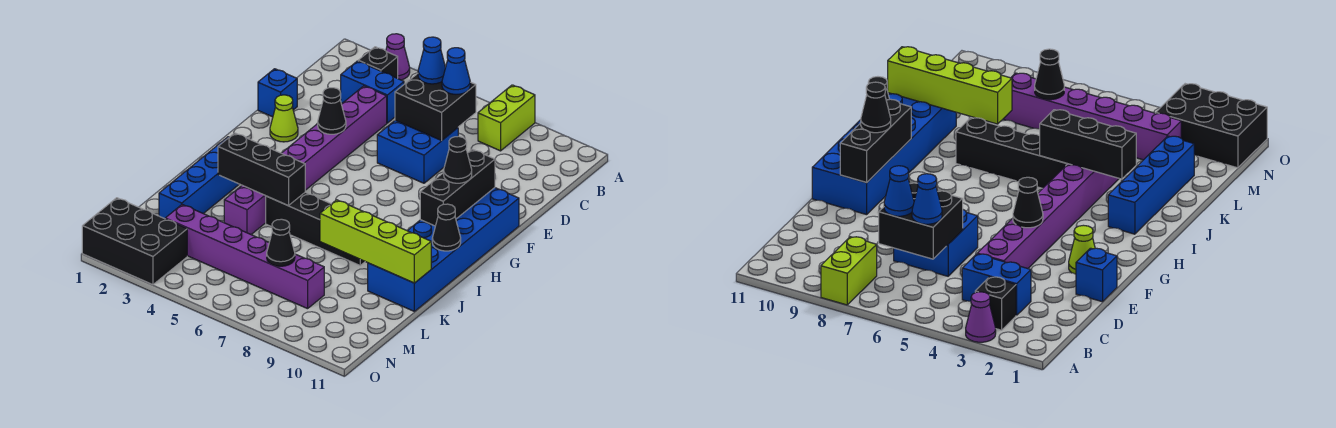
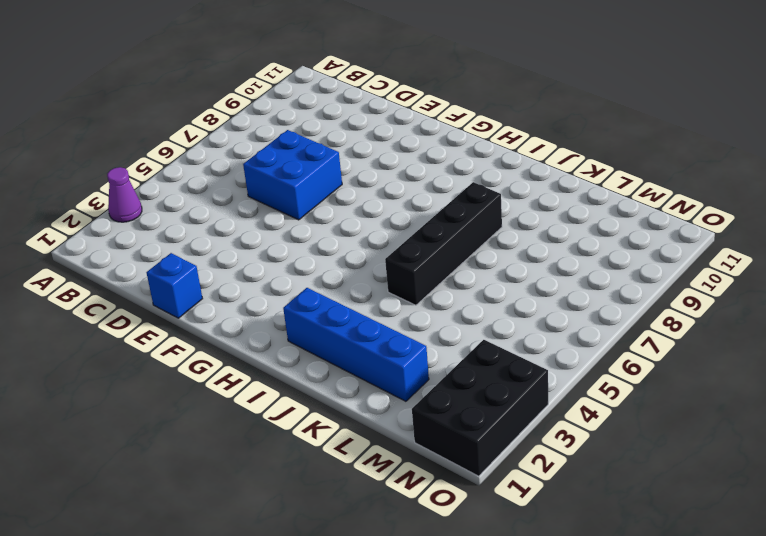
none -> lime brick A8:B8 level 1
none -> black brick B3 level 1
none -> blue brick C3:C4 level 1

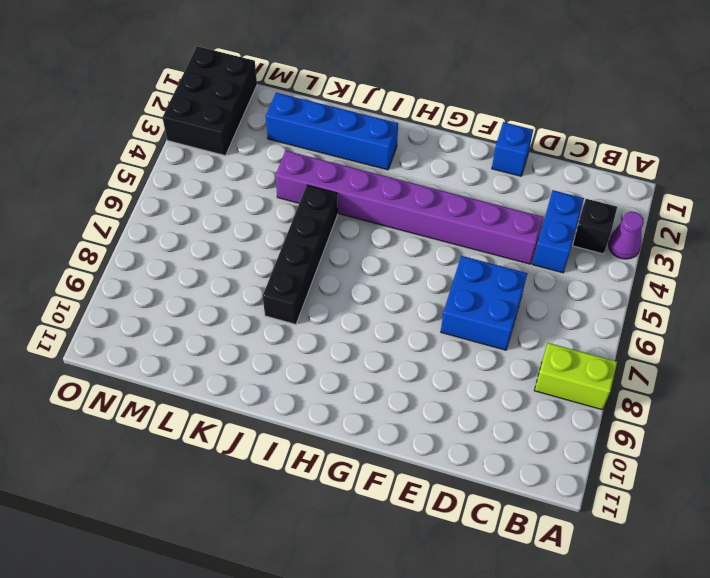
none -> lime cone F2 level 1
none -> blue brick F10:K11 level 1
none -> purple brick M3:M8 level 1

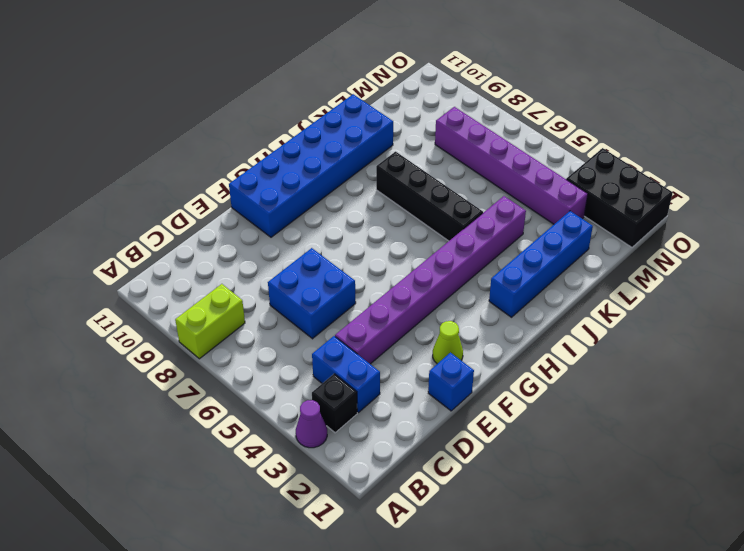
none -> black brick C6:D7 level 2
none -> black cone F4 level 2
none -> black brick F10:H10 level 2

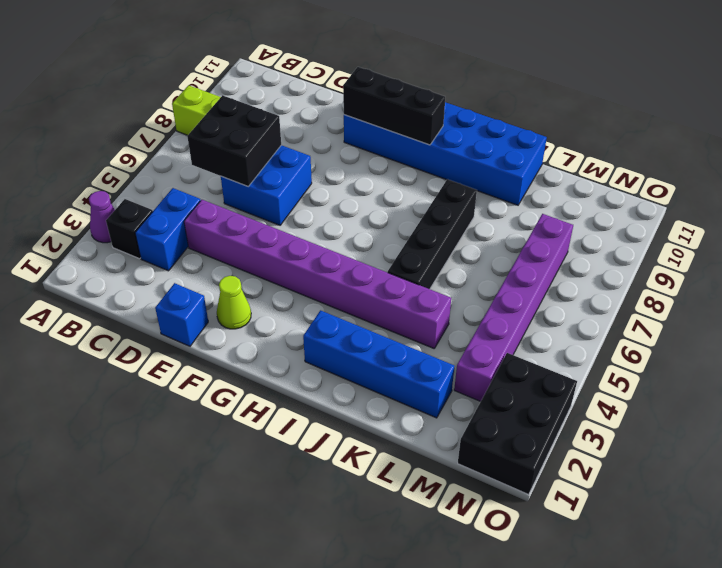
none -> black cone F4 level 2
none -> black cone I11 level 2
none -> black brick J3:J5 level 2

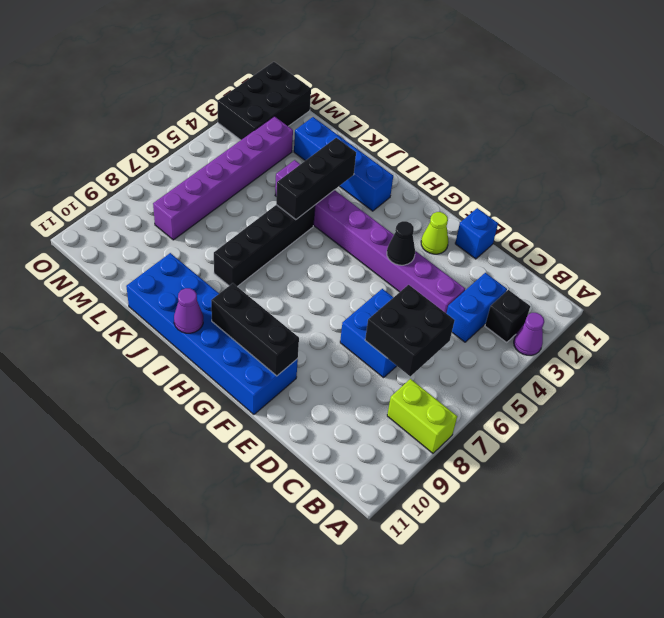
purple cone I11 level 2 -> black cone I11 level 2
none -> lime brick K8:K11 level 2
none -> black cone M7 level 2
none -> blue cone C6 level 3

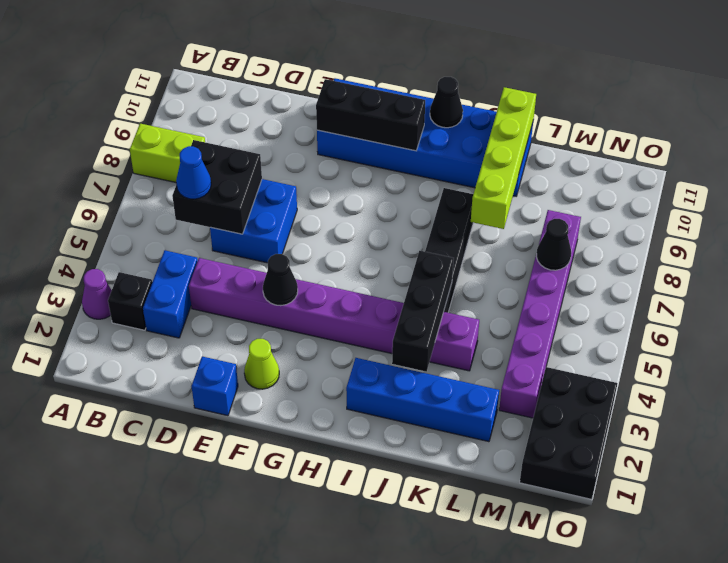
none -> blue cone C7 level 3
none -> black cone G10 level 3

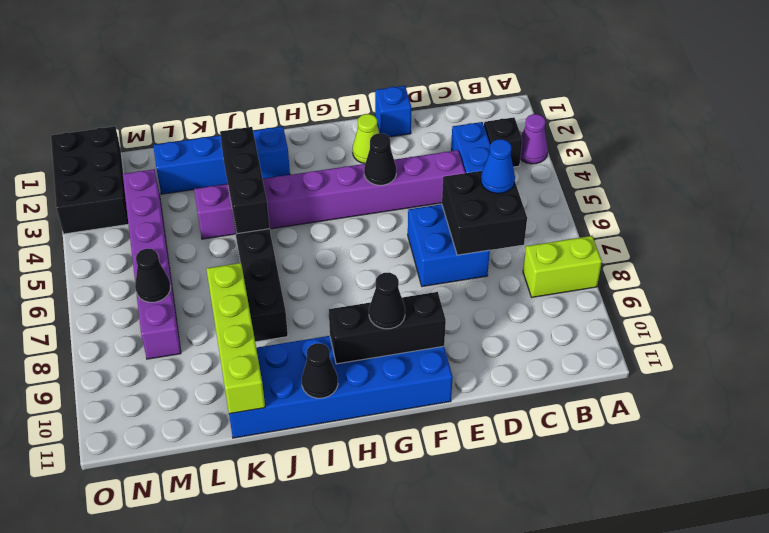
none -> blue cone C7 level 3

